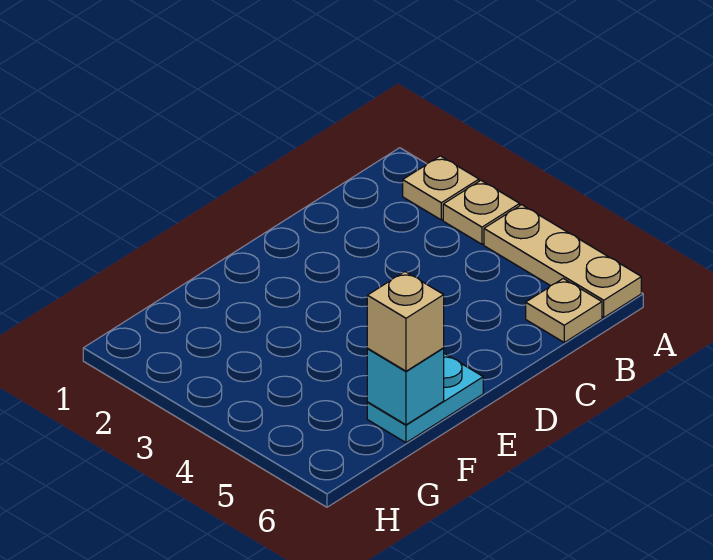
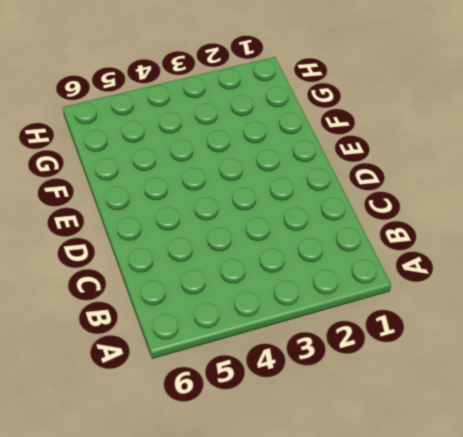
none -> tan plate A2 level 1
none -> tan plate A3 level 1

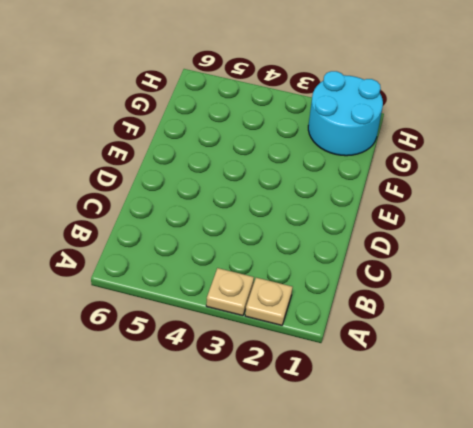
cyan round brick G1:H2 level 1 -> none
none -> tan plate A4:A6 level 1
none -> tan plate B6 level 1

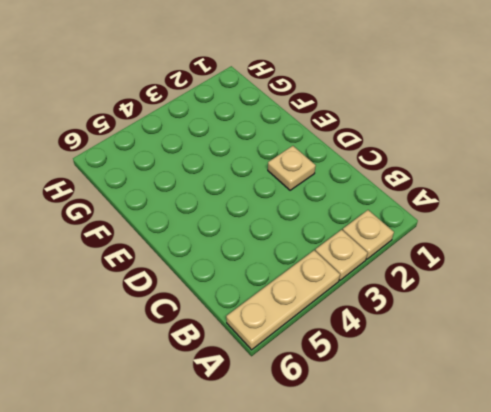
tan plate D2 level 1 -> tan plate B6 level 1
none -> cyan plate E6:F6 level 1
none -> cyan brick F6 level 2

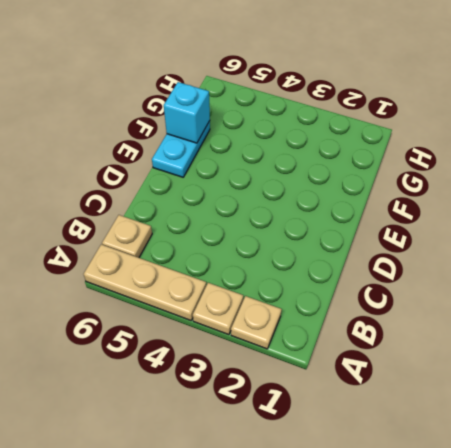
none -> tan brick F6 level 3

